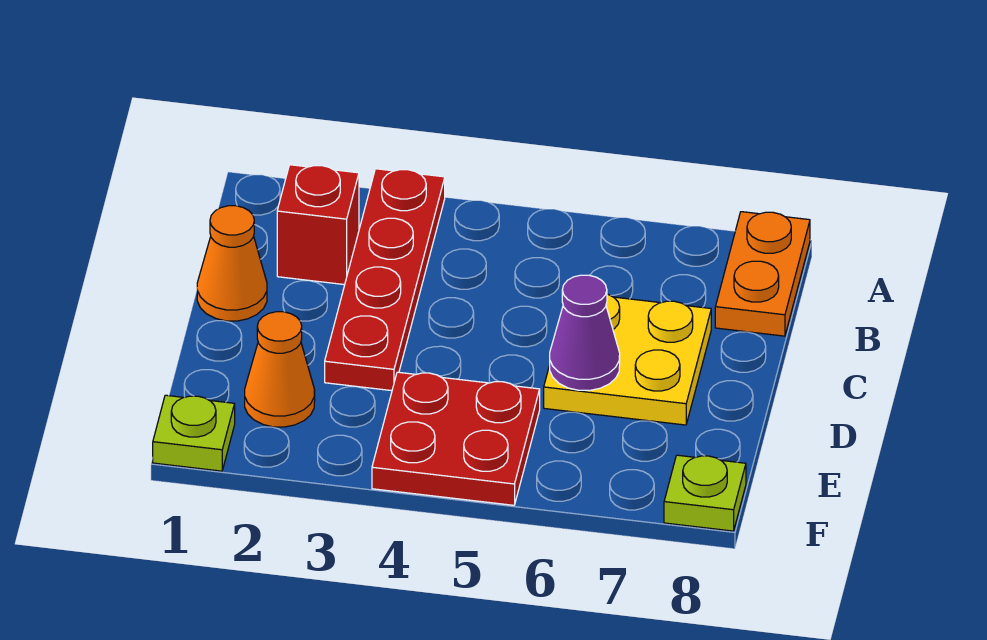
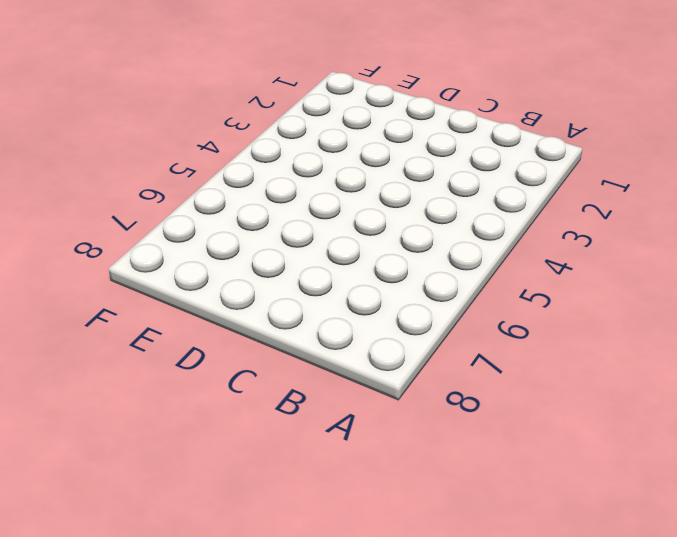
none -> red plate A3:D3 level 1
none -> orange plate A8:B8 level 1

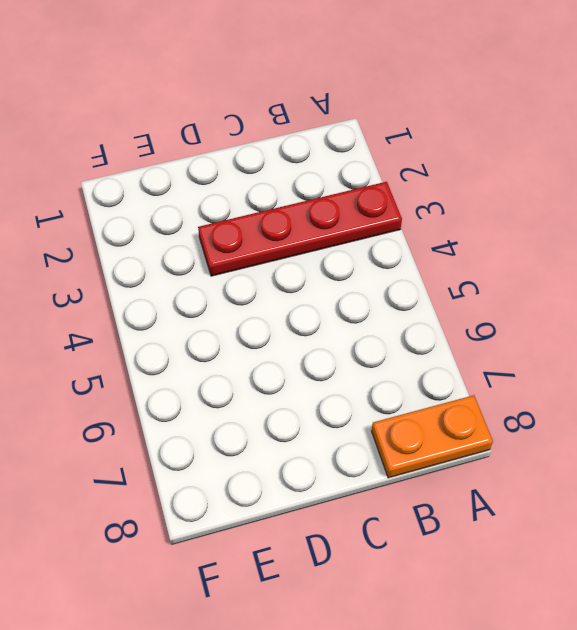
none -> red brick B2 level 1
none -> orange cone C1 level 1

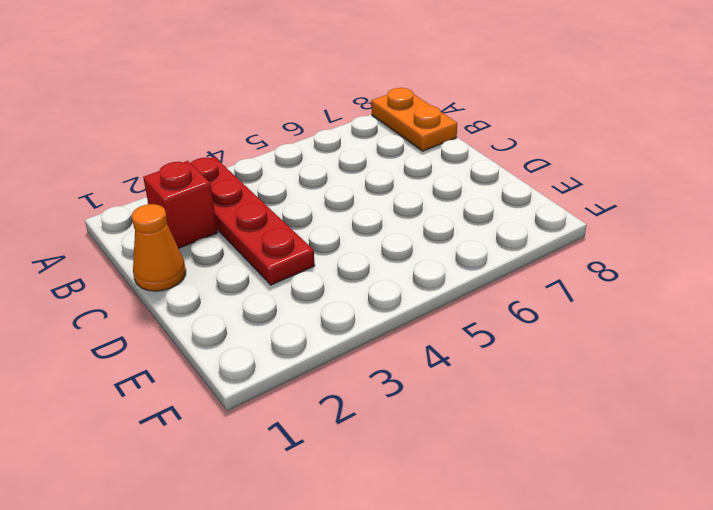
none -> yellow plate C6:D7 level 1
none -> orange cone E2 level 1

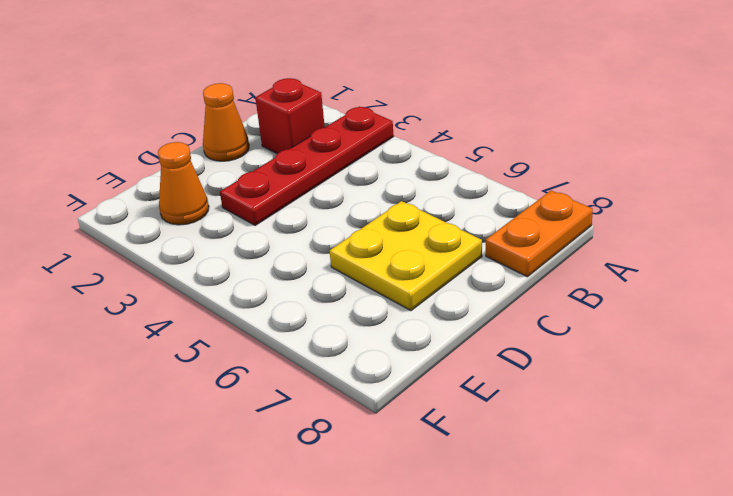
none -> red plate E4:F5 level 1
none -> lime plate F1 level 1

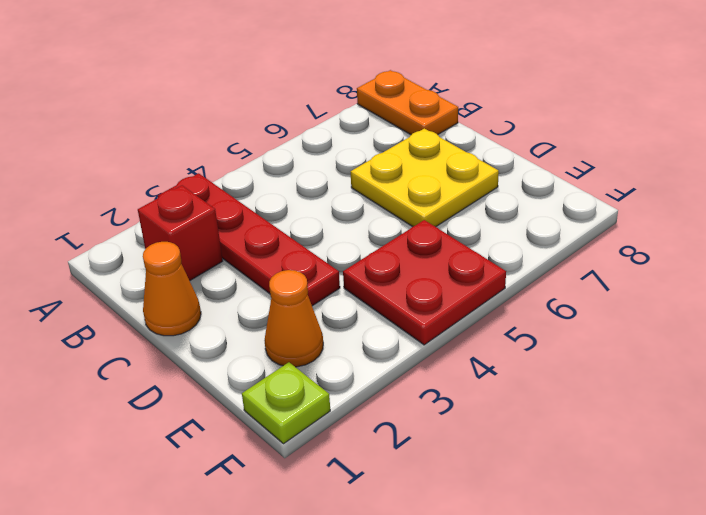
none -> lime plate F8 level 1
none -> purple cone D6 level 2

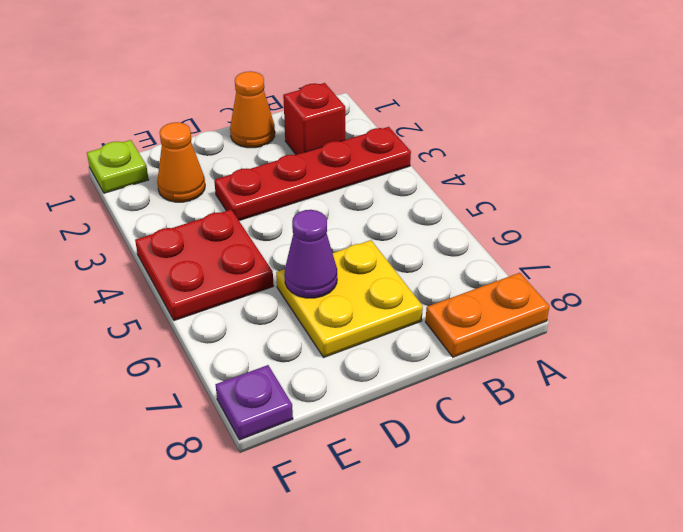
purple plate F8 level 1 -> lime plate F8 level 1

